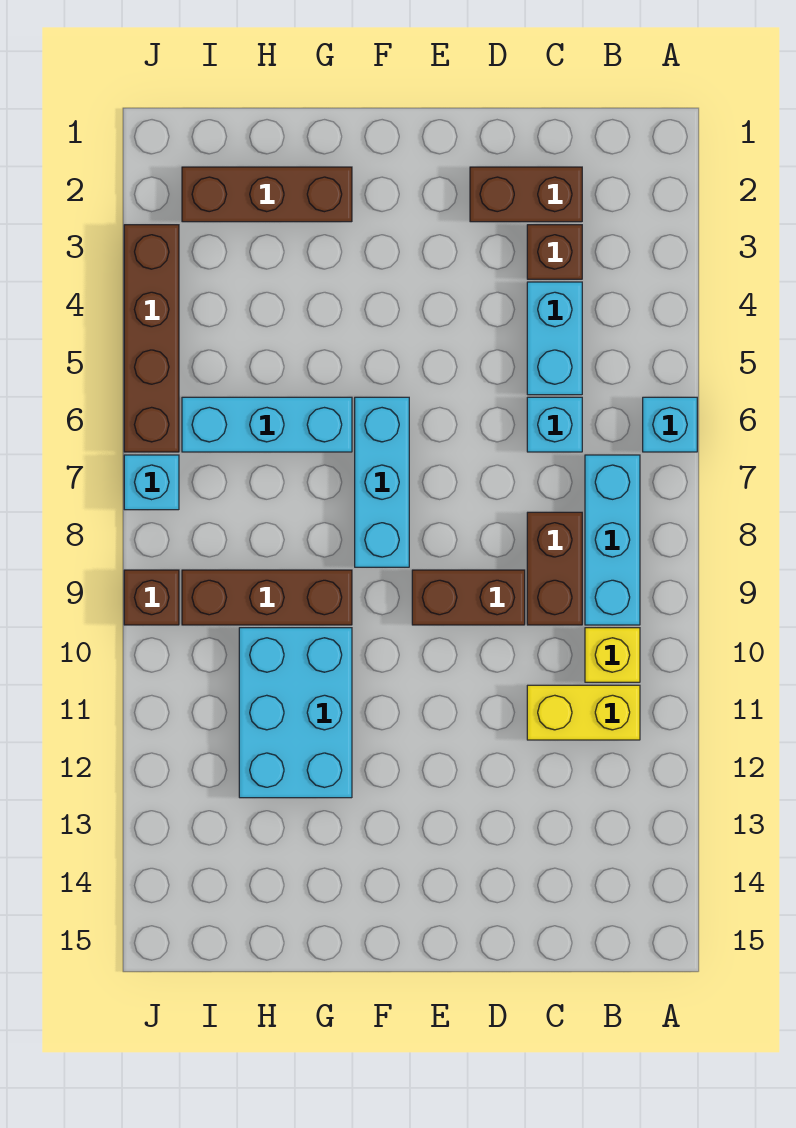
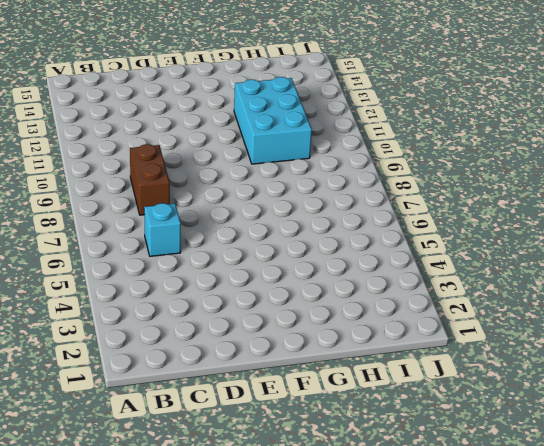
none -> cyan brick A6 level 1
none -> cyan brick B7:B9 level 1
none -> yellow brick B10 level 1

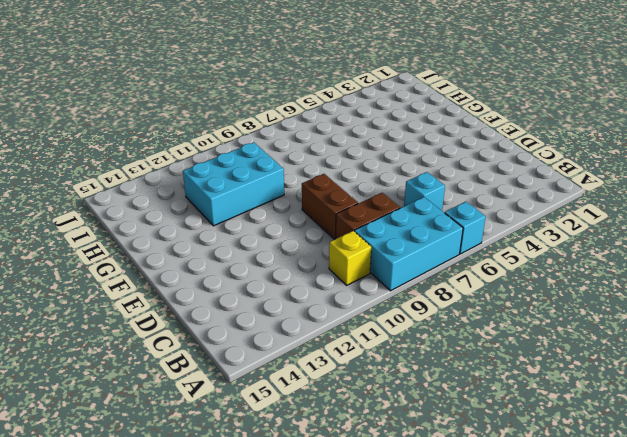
cyan brick A7:B9 level 1 -> cyan brick B7:B9 level 1
none -> yellow brick B11:C11 level 1
none -> brown brick C2:D2 level 1
none -> brown brick C3 level 1

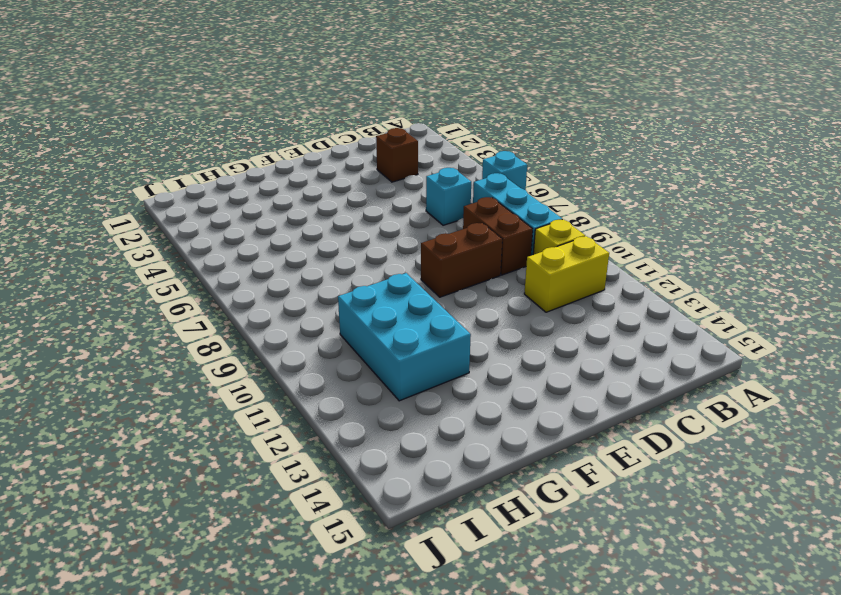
none -> brown brick C2:D2 level 1
none -> cyan brick C4:C5 level 1
none -> cyan brick F6:F8 level 1

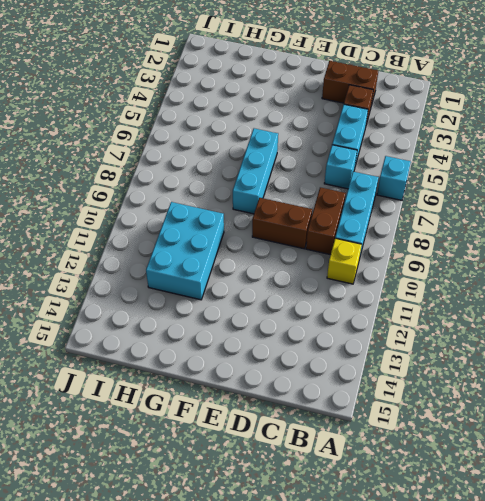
none -> yellow brick B11:C11 level 1
none -> brown brick G2:I2 level 1
none -> cyan brick G6:I6 level 1

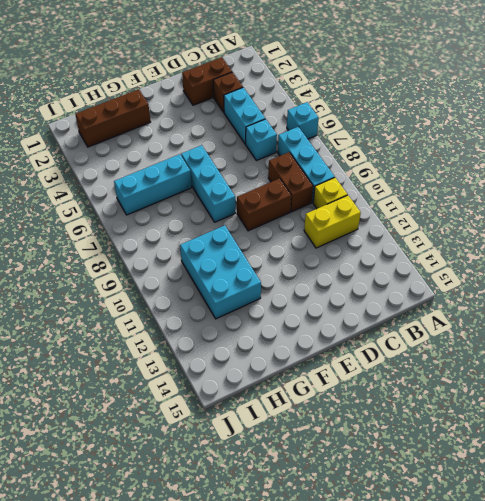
none -> brown brick G9:I9 level 1
none -> brown brick J3:J6 level 1
none -> cyan brick J7 level 1

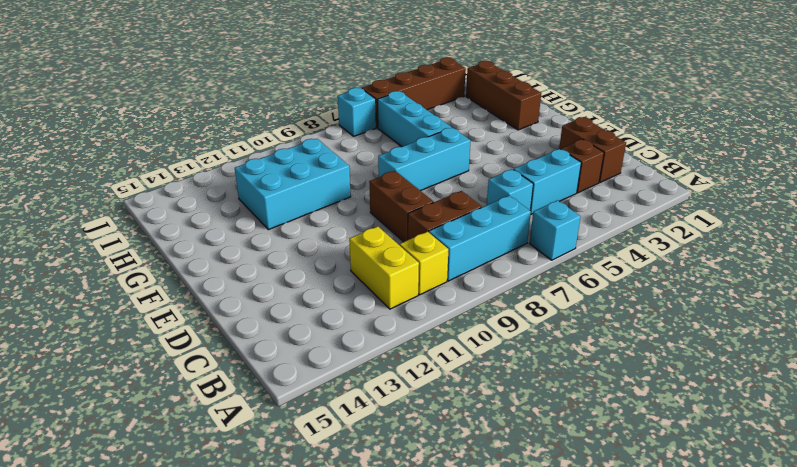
none -> brown brick G9:I9 level 1
none -> brown brick J9 level 1

